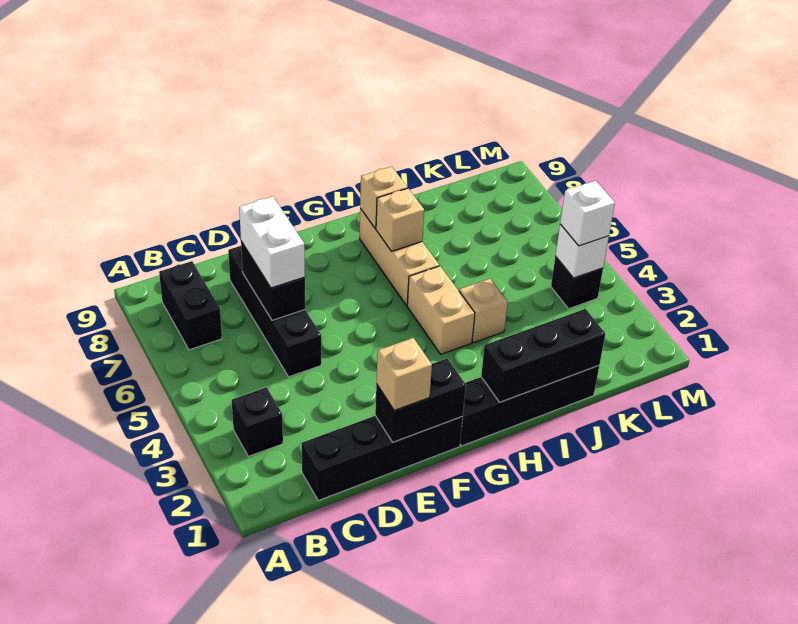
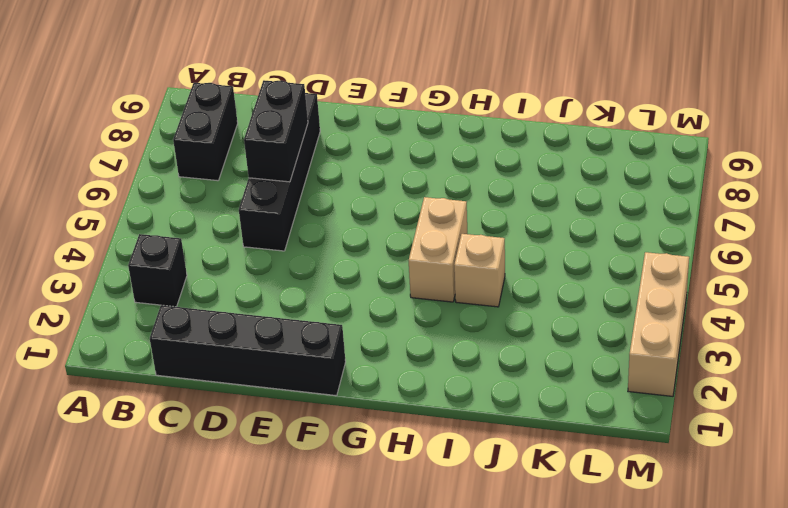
tan brick M2:M4 level 1 -> tan brick H6:H8 level 1
none -> black brick G1:J1 level 1
none -> black brick L4 level 1
none -> black brick E1:F1 level 2

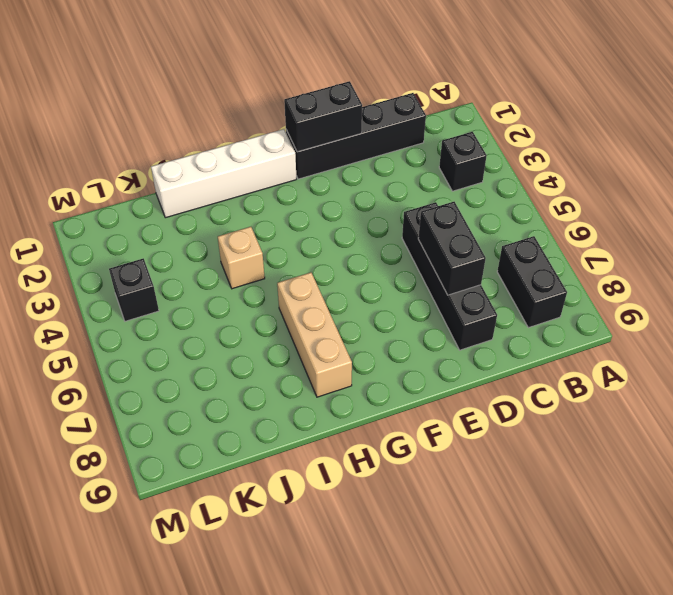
white brick G1:J1 level 1 -> black brick G1:J1 level 1
none -> tan brick H4:H5 level 1
none -> black brick H1:J1 level 2
none -> tan brick H7 level 2

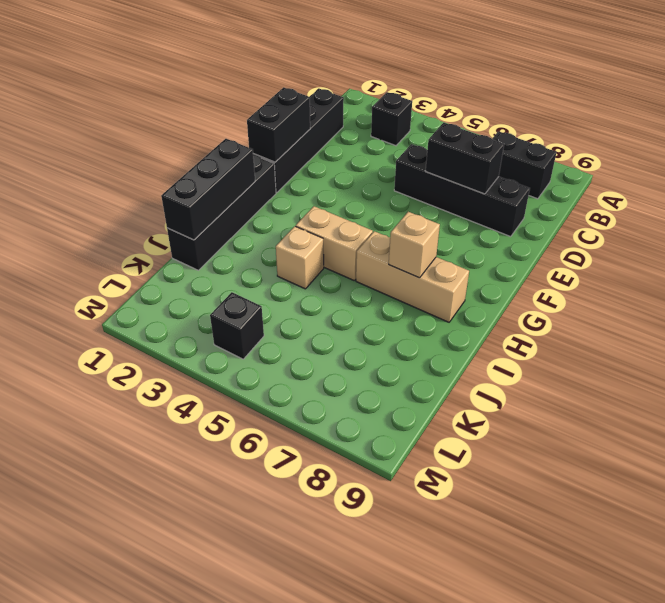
none -> tan brick H8 level 2
none -> white brick L4 level 2
none -> white brick D6:D7 level 3

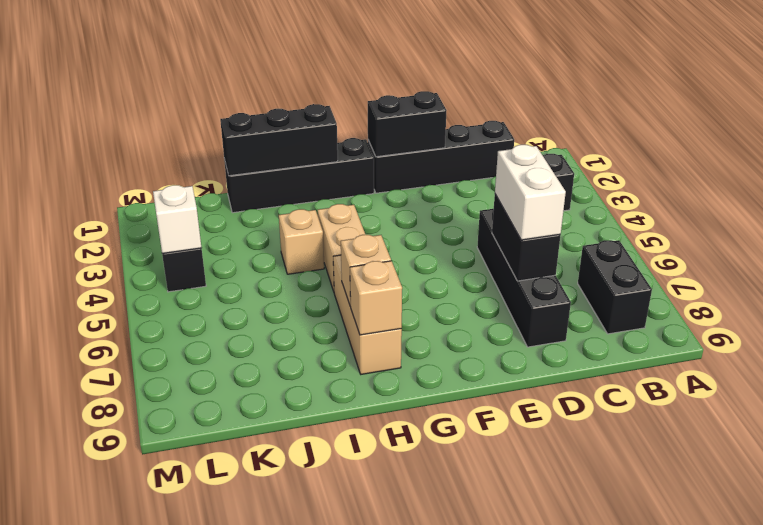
none -> tan brick E1 level 3
none -> white brick L4 level 3

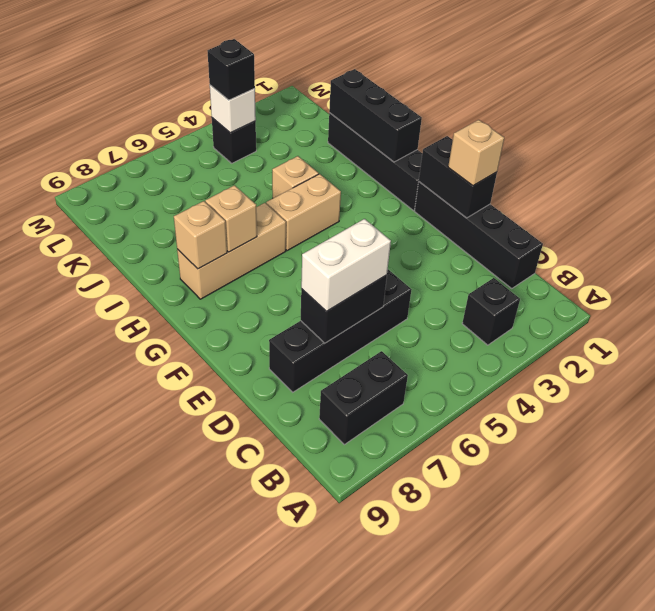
black brick L4 level 3 -> white brick L4 level 3

